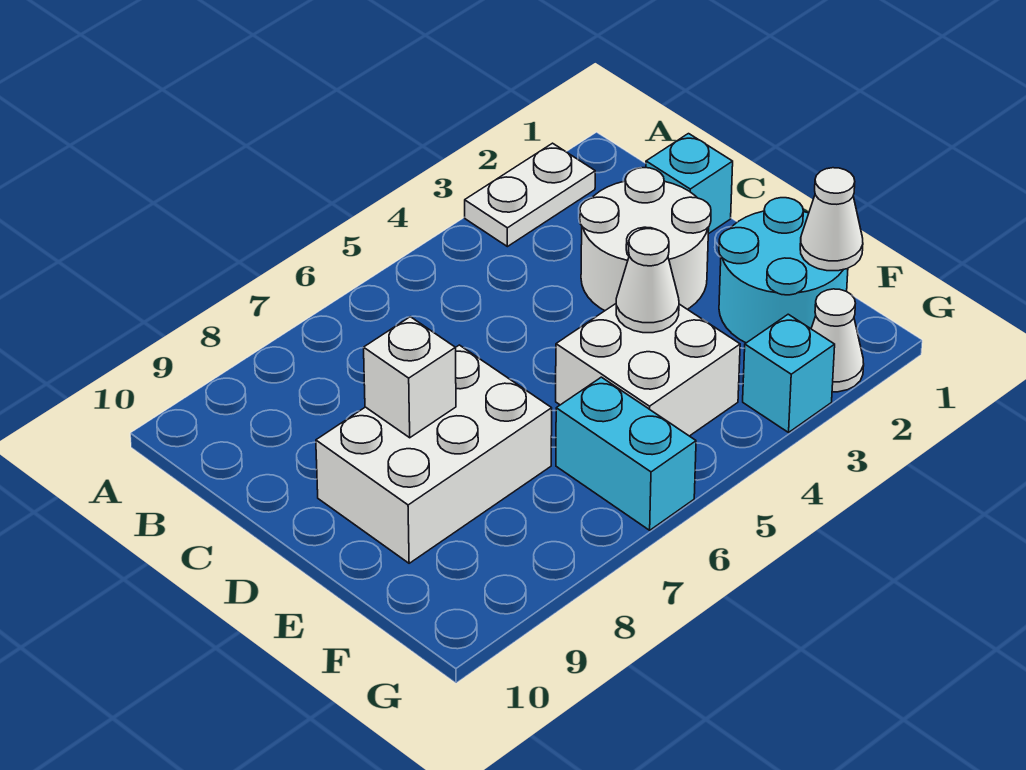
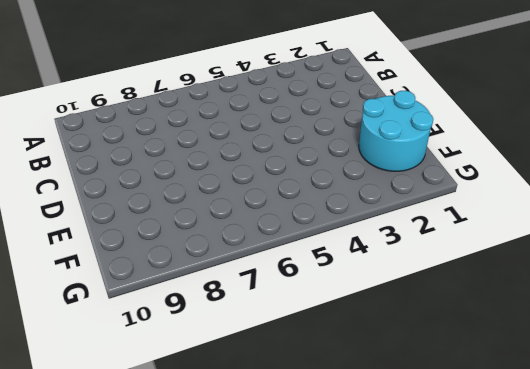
none -> white plate A2:A3 level 1
none -> cyan brick C1 level 1
none -> white round brick C2:D3 level 1

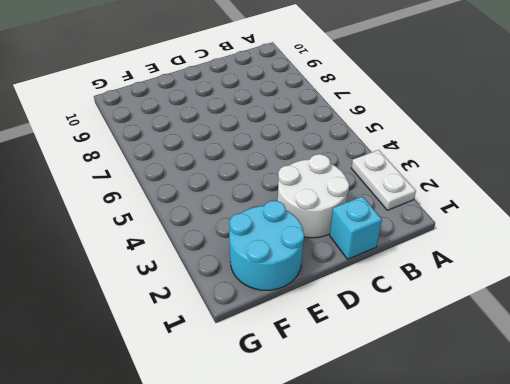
none -> white brick D7:E9 level 1
none -> white brick E4:F5 level 1
none -> cyan brick F6:G6 level 1

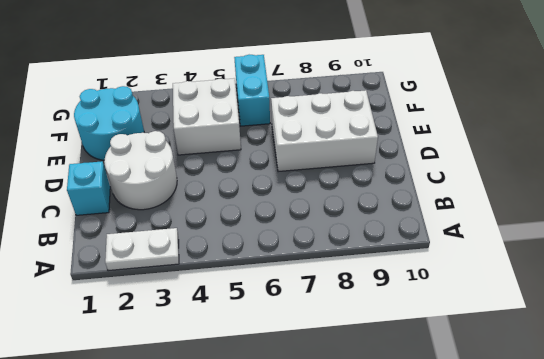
none -> white cone G2 level 1
none -> cyan brick G3 level 1
none -> white brick D8 level 2

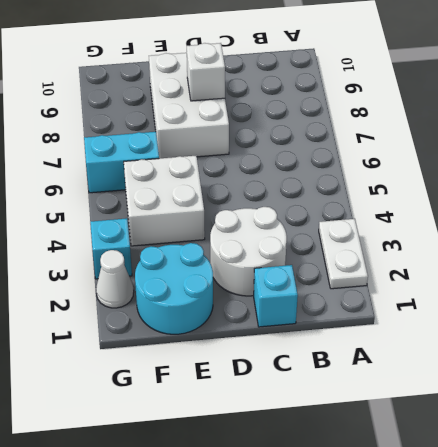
none -> white cone E4 level 2
none -> white cone F1 level 2

